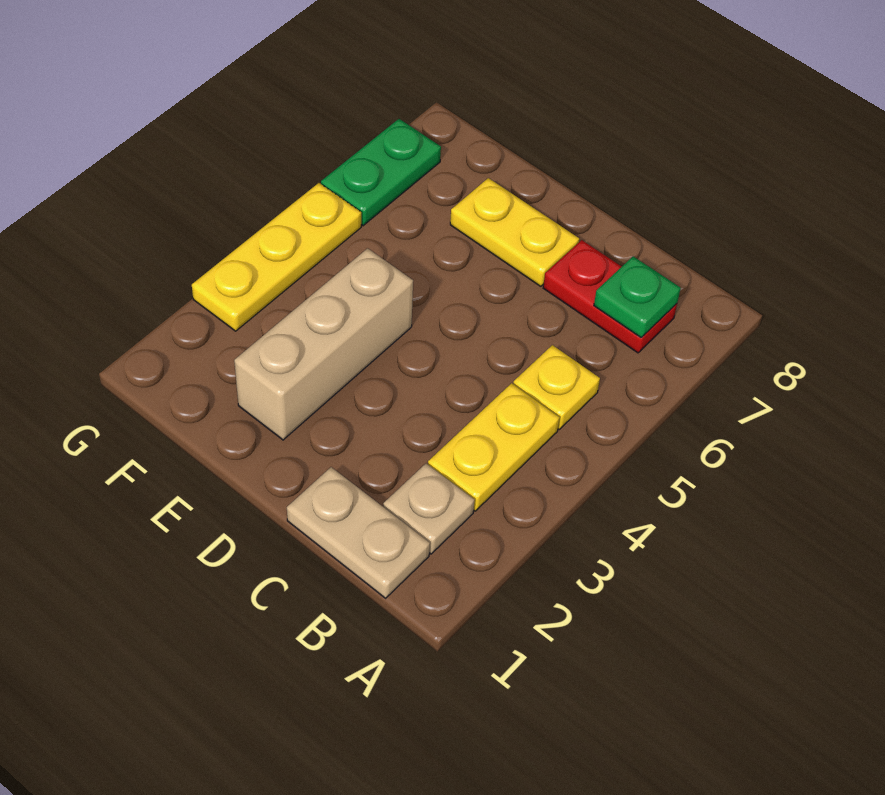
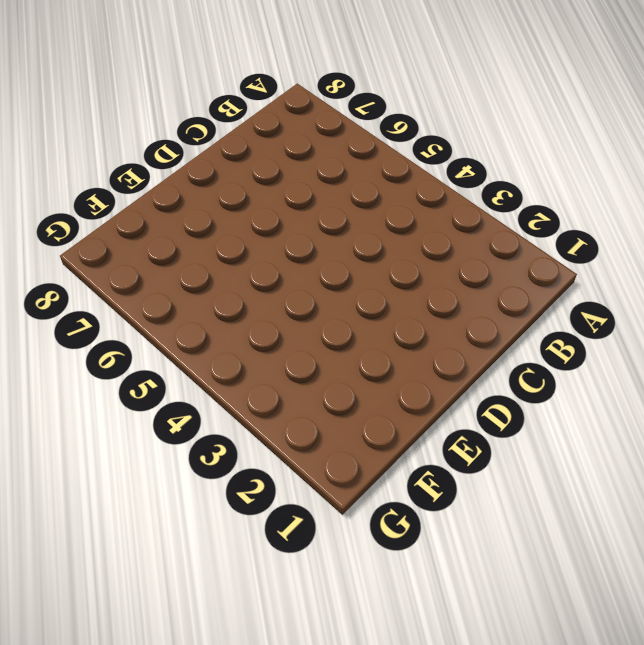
none -> tan plate B1:C1 level 1
none -> tan plate B2 level 1

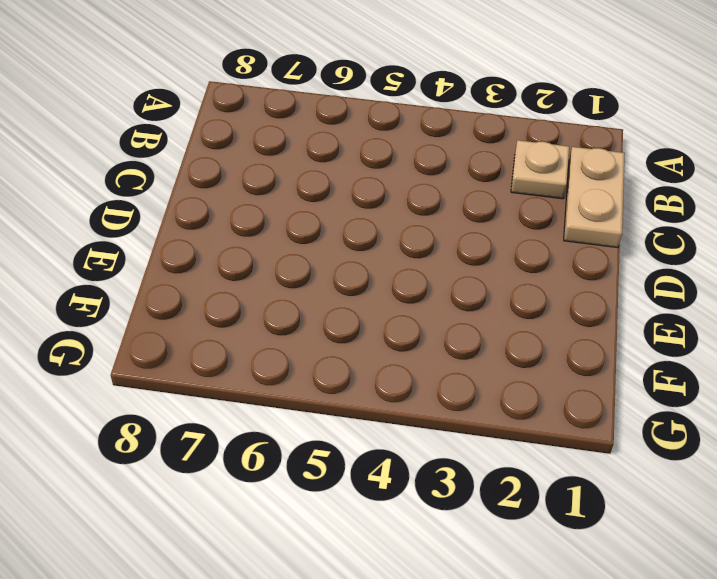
none -> yellow plate B3:B4 level 1
none -> yellow plate B5 level 1

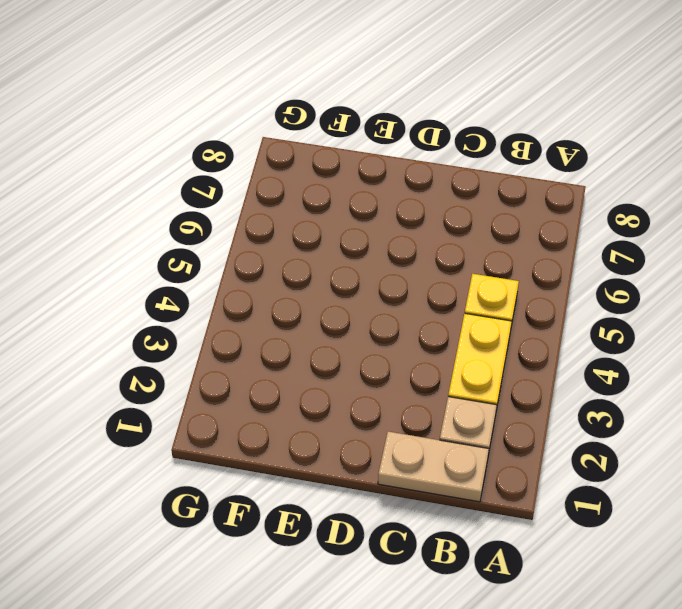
none -> red plate B7:C7 level 1
none -> yellow plate D7:E7 level 1

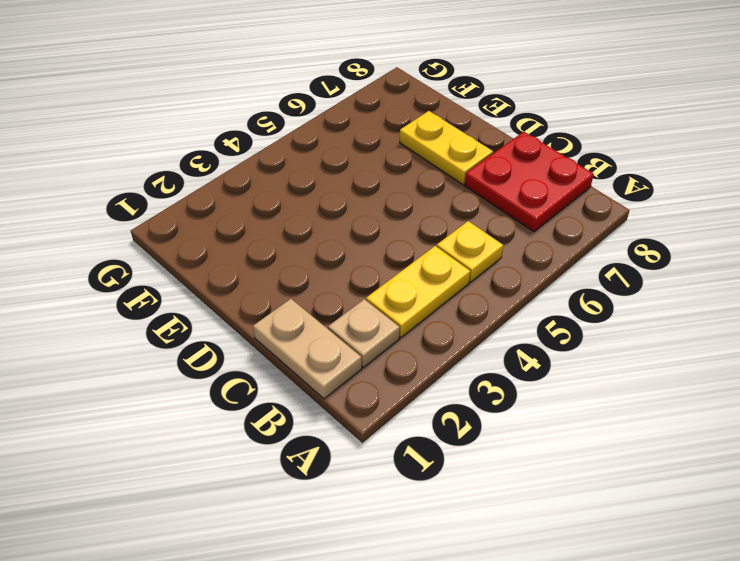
red plate B7:C8 level 1 -> red plate B7:C7 level 1
none -> tan brick E2:E4 level 1
none -> yellow plate G3:G5 level 1

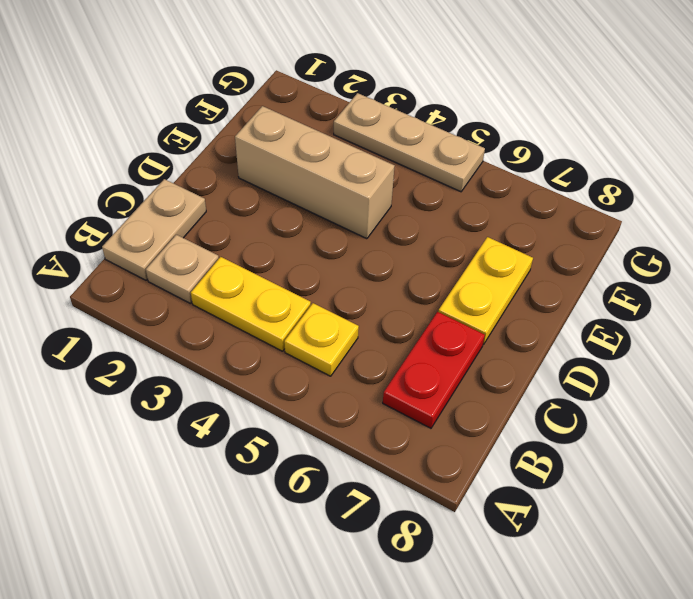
tan plate G3:G5 level 1 -> yellow plate G3:G5 level 1
none -> green plate G6:G7 level 1
none -> green plate B7 level 2

